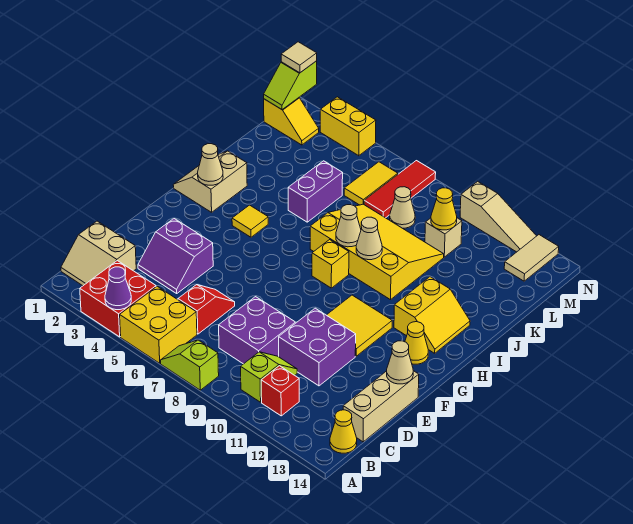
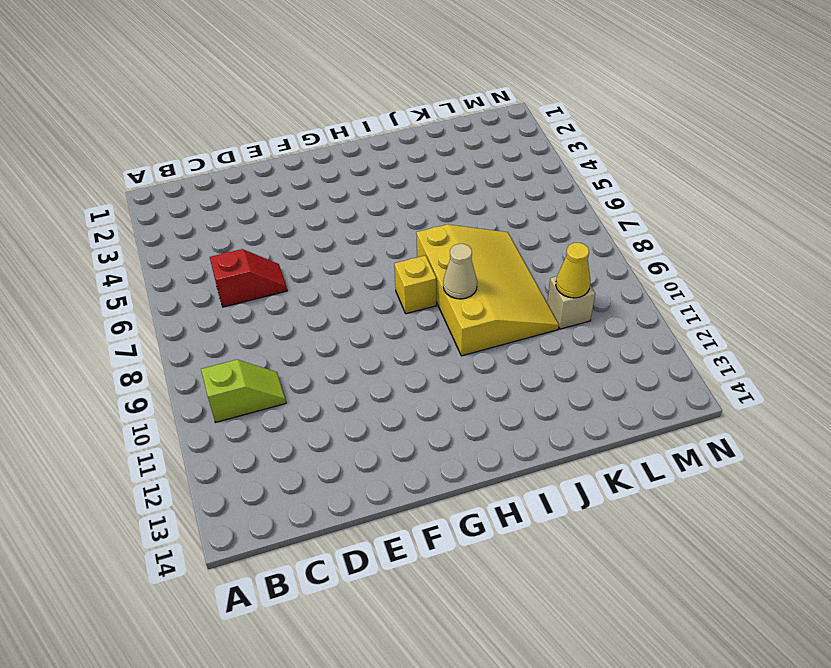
none -> red brick A3:B4 level 1
none -> yellow brick A5:B6 level 1
none -> lime slope A7:A8 level 1 top 8
none -> tan slope B1:C2 level 1 top C

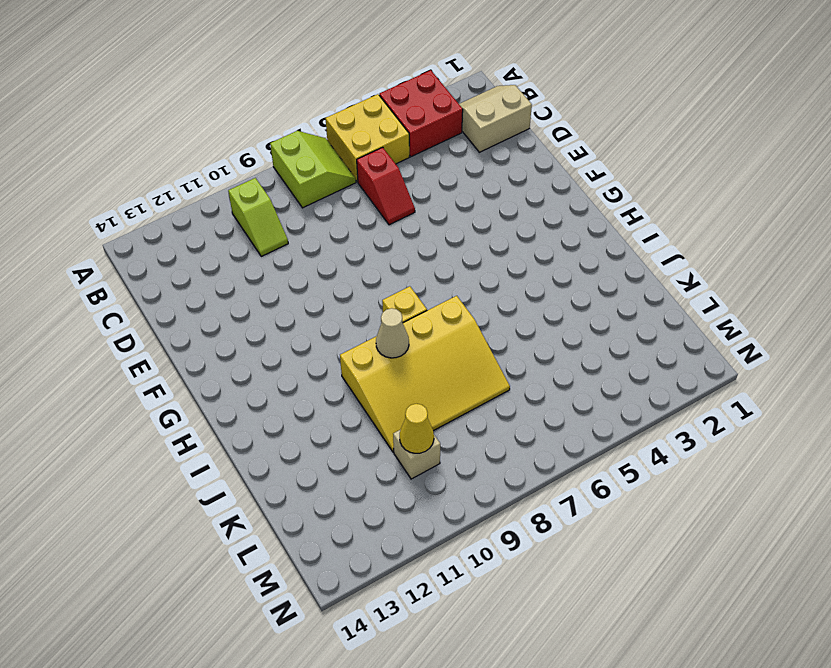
lime slope A7:B8 level 1 top 8 -> lime slope A7:A8 level 1 top 8
none -> red brick B11 level 1
none -> yellow cone B14 level 1
none -> purple brick C8:D9 level 1
none -> tan brick C14:E14 level 1

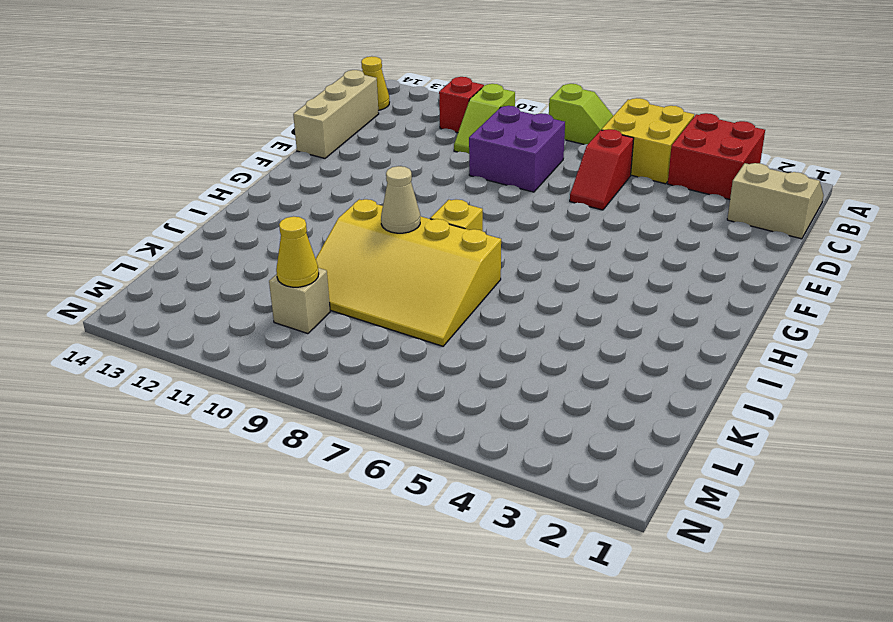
none -> purple slope D3:E4 level 1 top E
none -> purple brick D10:E11 level 1
none -> yellow tile F10:G11 level 1
none -> yellow cone G13 level 1

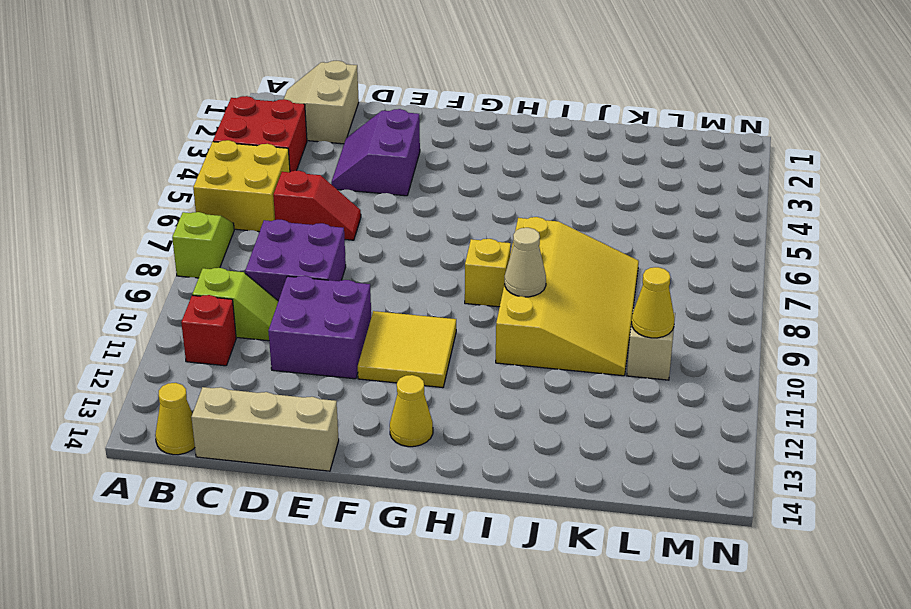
none -> tan slope H1:I2 level 1 top 2
none -> yellow tile H4 level 1
none -> yellow slope H12:I13 level 1 top 12
none -> purple brick J5:K5 level 1

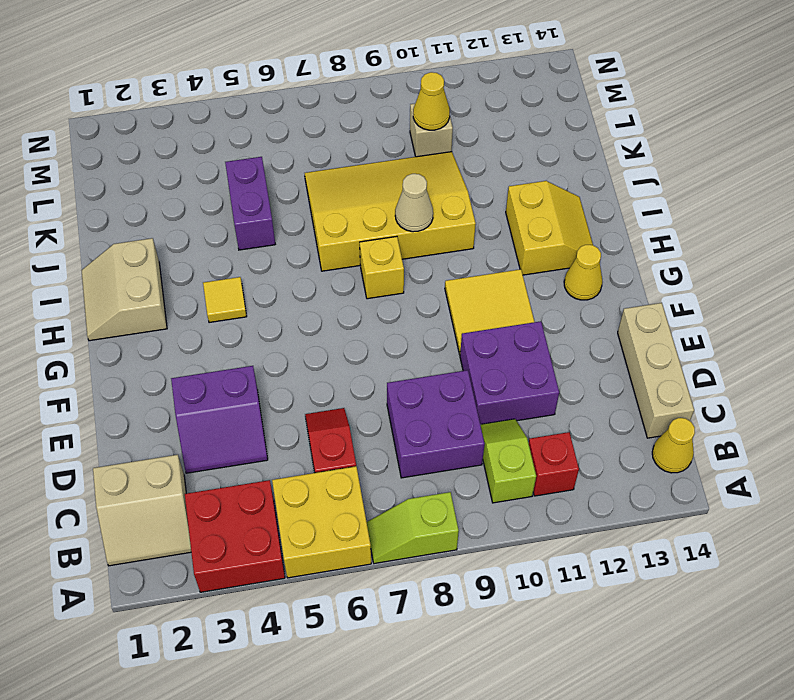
none -> yellow tile L6:M6 level 1
none -> red tile L7:N7 level 1
none -> tan cone L8 level 1
none -> yellow slope M1:M2 level 1 top 1

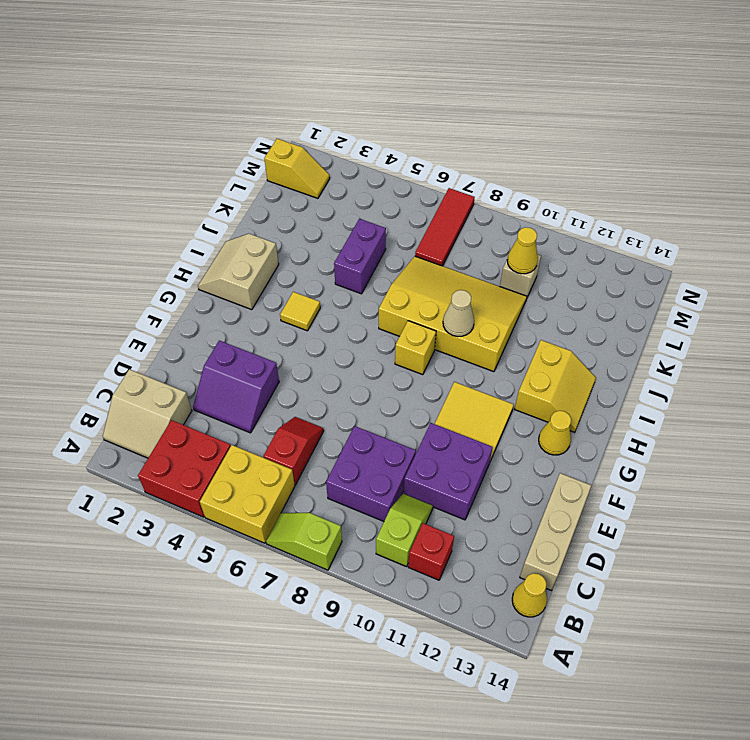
none -> yellow tile L6:M6 level 1
none -> tan cone L8 level 1
none -> tan tile M13:N13 level 1
none -> yellow brick N3:N4 level 1

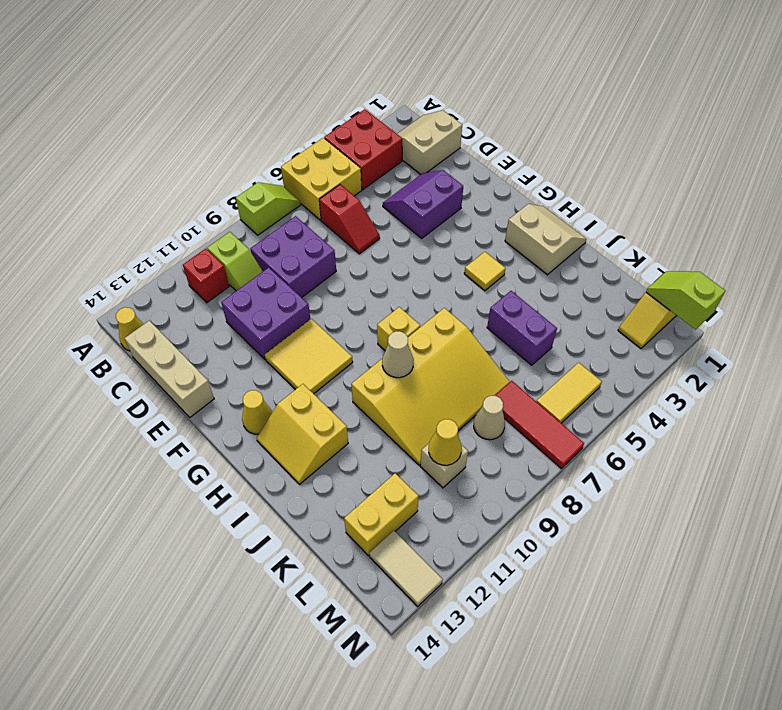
yellow brick L12:L13 level 1 -> yellow brick N3:N4 level 1
yellow tile M5:M6 level 1 -> yellow tile L6:M6 level 1
none -> tan slope N10:N12 level 1 top 10
none -> purple cone A4 level 2
none -> tan cone E14 level 2
none -> tan cone H2 level 2

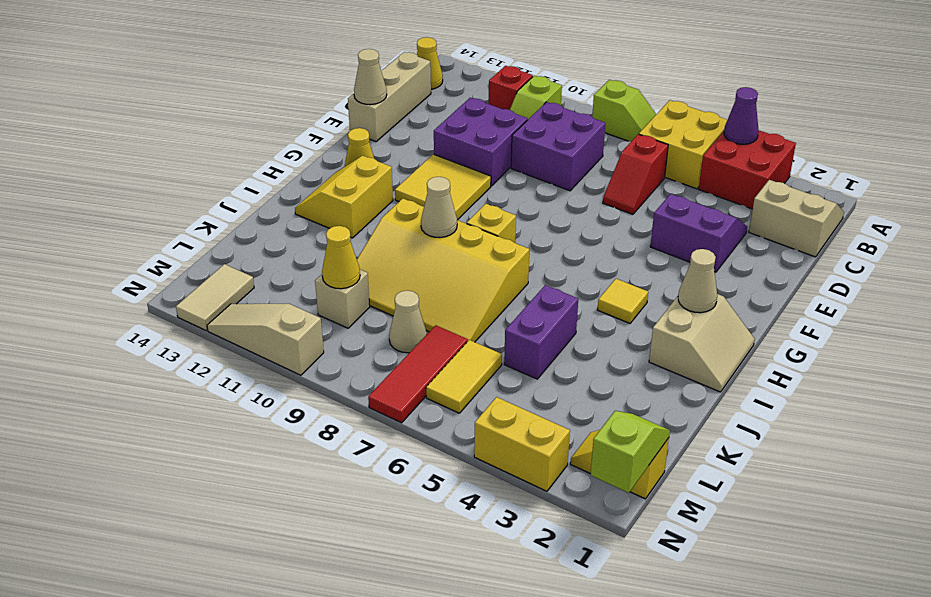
none -> tan cone I8 level 2
none -> tan tile N1 level 3

